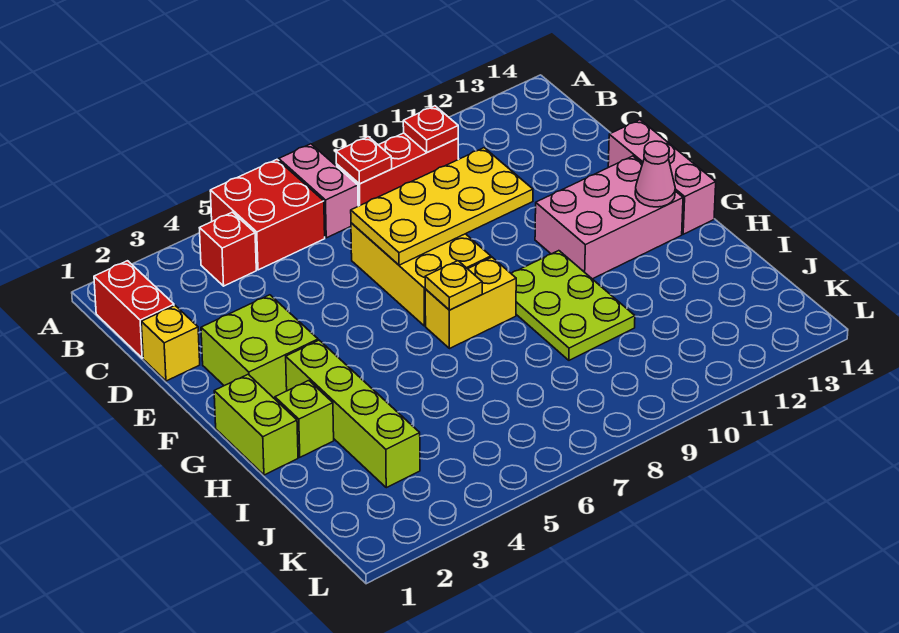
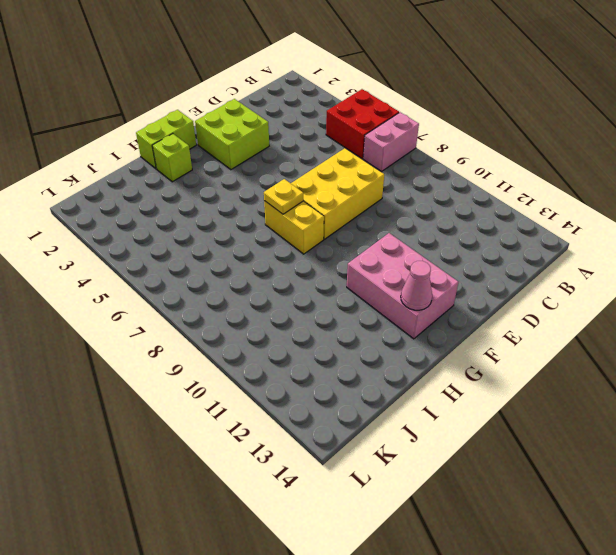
none -> red brick B1:C1 level 1
none -> red brick B4 level 1
none -> red brick B8:B10 level 1

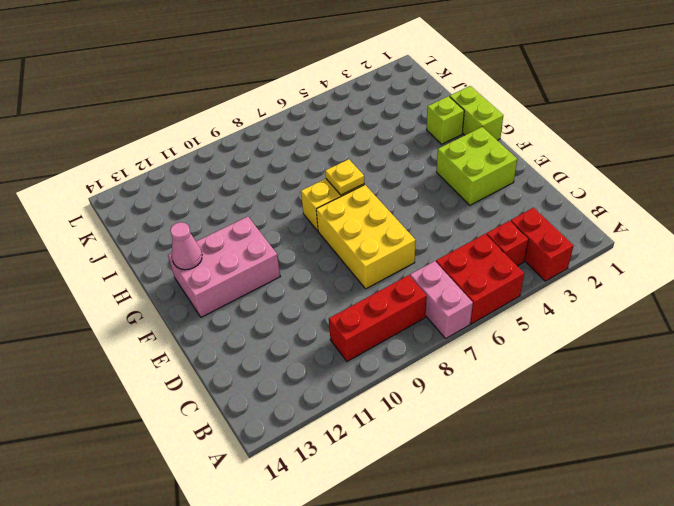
red brick A3:B3 level 1 -> red brick B1:C1 level 1
none -> yellow brick D1 level 1
none -> pink brick E14:G14 level 1
none -> lime brick G3:J3 level 1

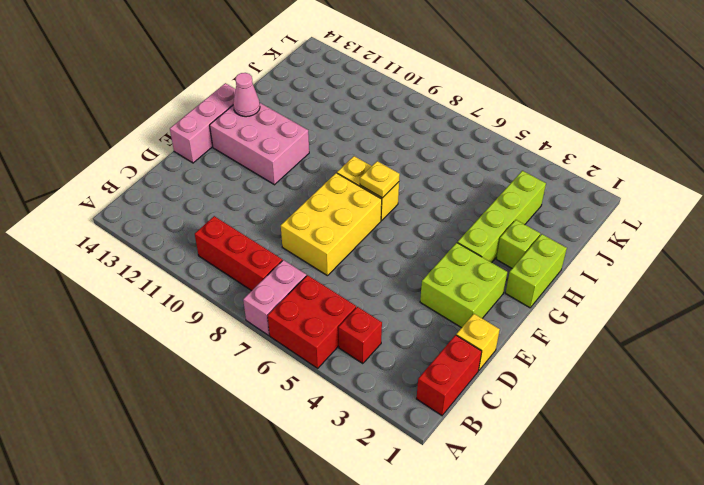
none -> lime plate G9:I10 level 1
none -> red plate B8 level 2
none -> red plate B10 level 2

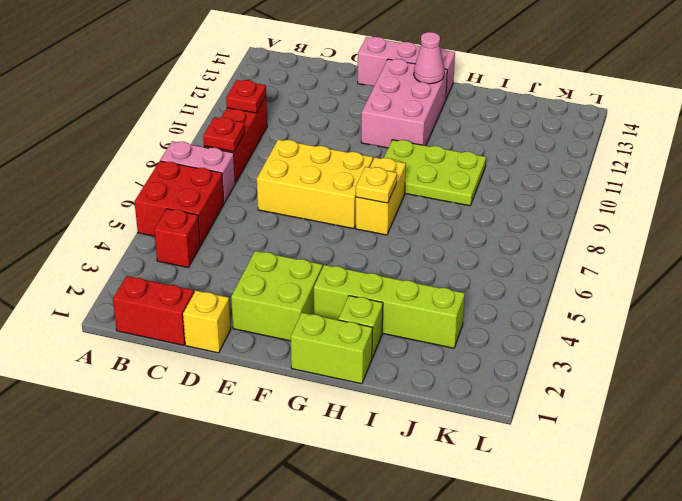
none -> yellow plate D7:E10 level 2

